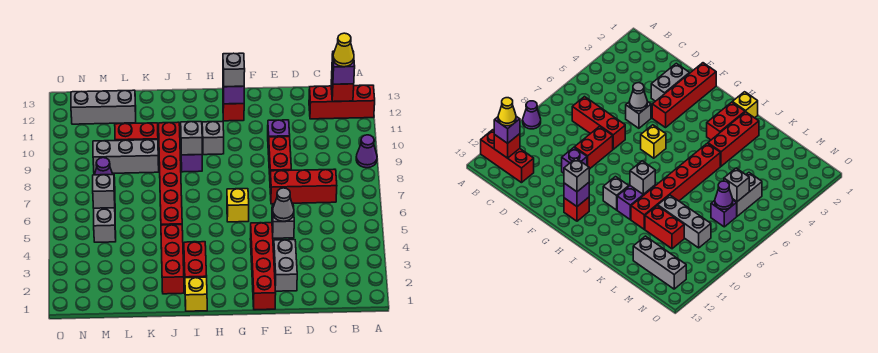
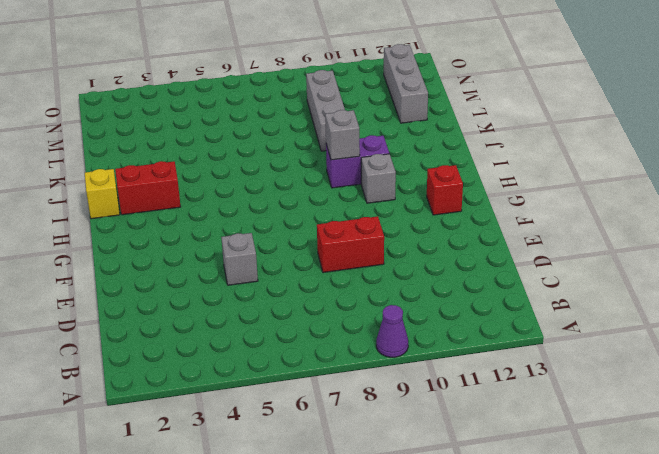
none -> red brick A12:C12 level 1
none -> red brick C7:E7 level 1
none -> grey brick E2:E3 level 1
none -> purple brick E10 level 1

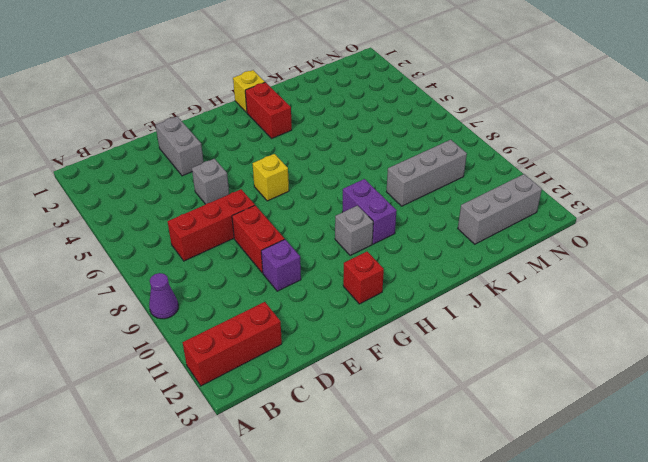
none -> red brick F1:F4 level 1
none -> red brick J2:J4 level 1
none -> red brick J5:J10 level 1
none -> red brick K10:L10 level 1

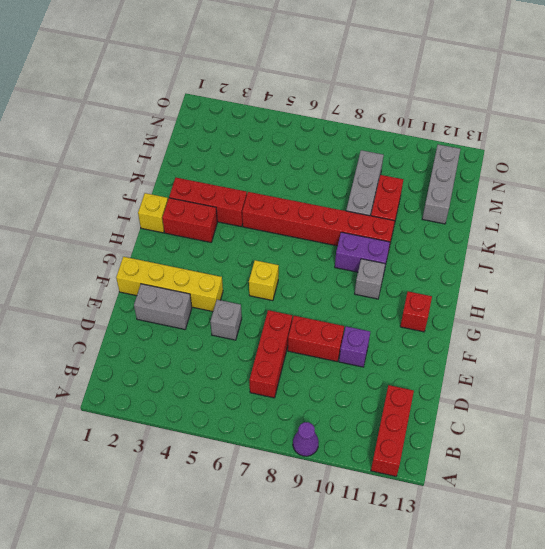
yellow brick F1:F4 level 1 -> red brick F1:F4 level 1
none -> grey brick M5:M6 level 1
none -> purple brick M7 level 1
none -> red brick B12 level 2
none -> grey cone E5 level 2

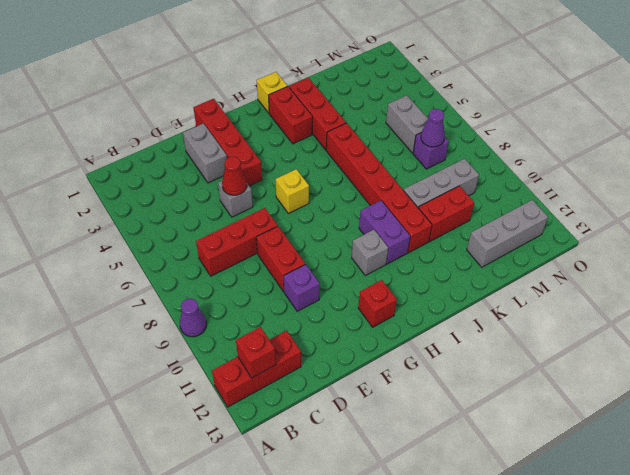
red cone E5 level 2 -> grey cone E5 level 2
none -> purple brick G12 level 2
none -> grey brick I9 level 2
none -> grey brick M6 level 2
none -> purple brick B12 level 3

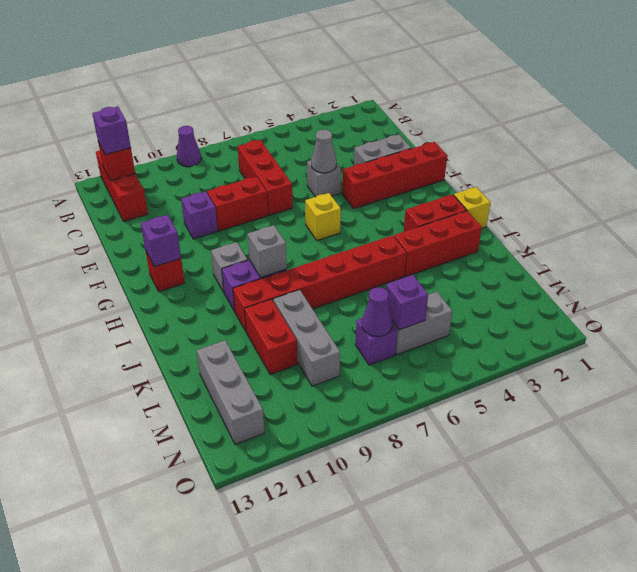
purple brick M6 level 2 -> grey brick M6 level 2
none -> grey brick G12 level 3
none -> yellow cone B12 level 4

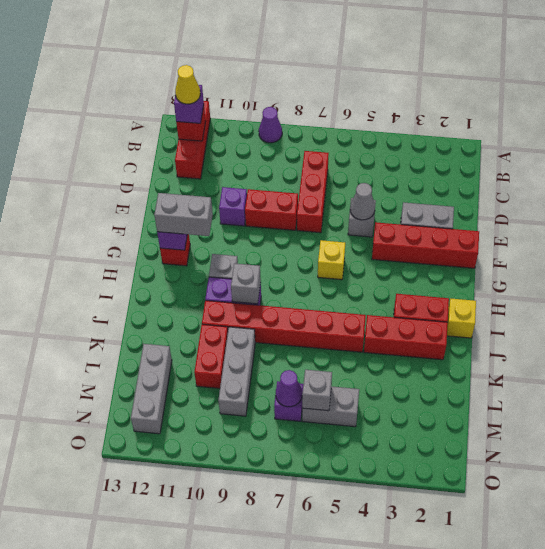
grey brick G11:G12 level 3 -> grey brick G12 level 3

